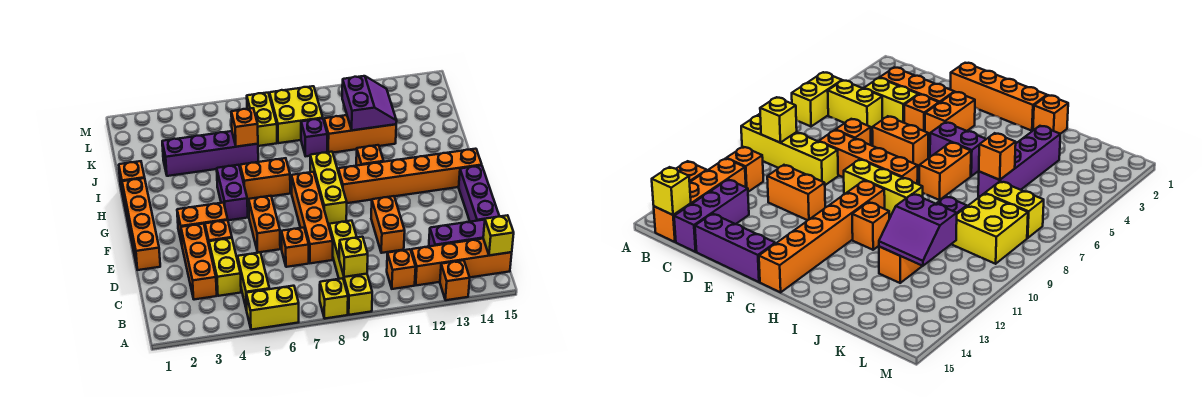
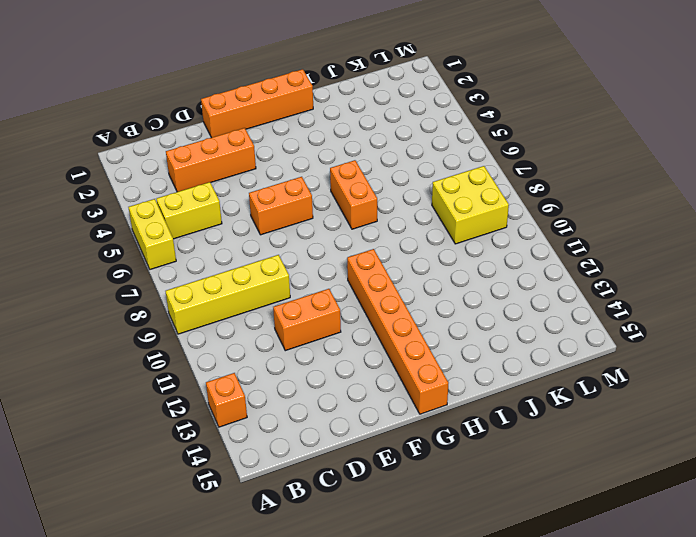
none -> yellow brick A8 level 1
none -> orange brick B11 level 1
none -> orange brick B12:B15 level 1
none -> yellow brick C4:D4 level 1

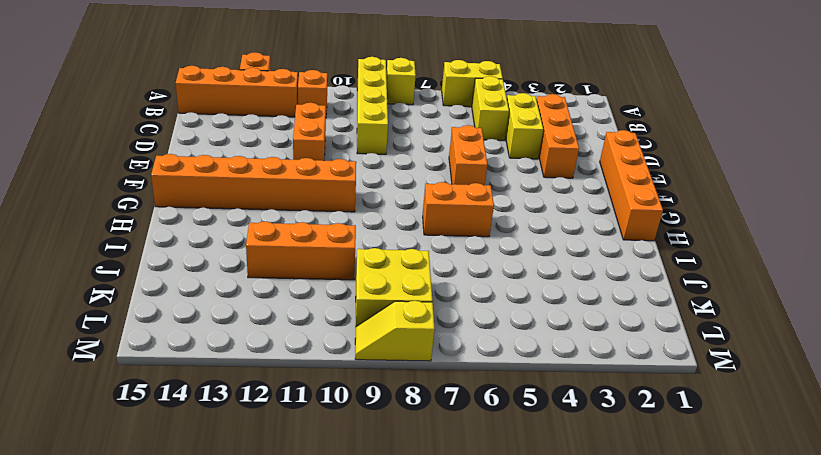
yellow slope M8:M9 level 1 top 8 -> none
none -> purple brick C13:C15 level 1
none -> orange brick D7 level 1
none -> orange brick D8:G8 level 1
none -> purple brick D15:F15 level 1

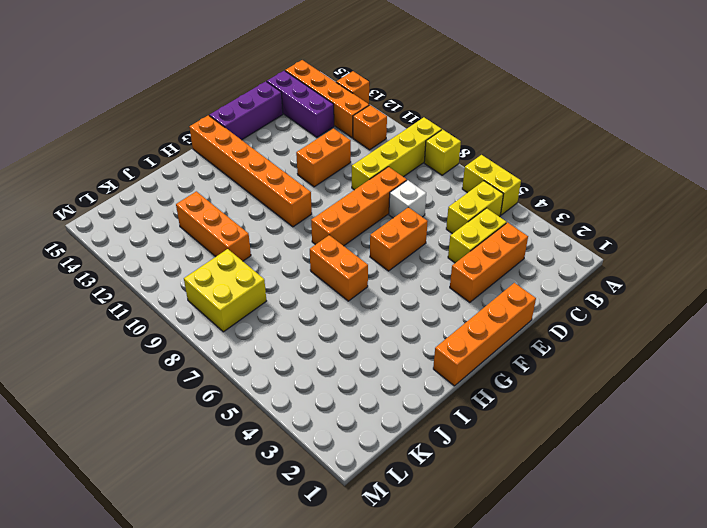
white brick D7 level 1 -> orange brick D7 level 1
none -> orange brick E4 level 1
none -> orange brick F3:F4 level 1
none -> yellow brick F9:H9 level 1
none -> purple brick G5:H5 level 1

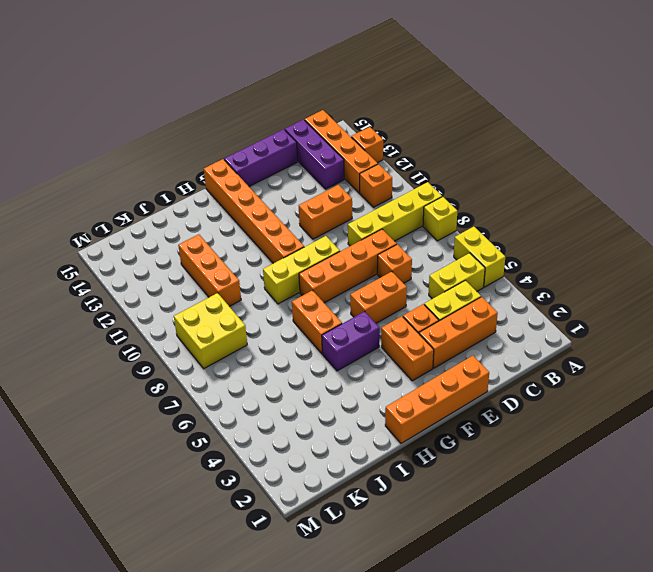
none -> orange brick H11 level 1
none -> orange brick I1 level 1
none -> purple brick J3:J6 level 1
none -> purple brick J9 level 1

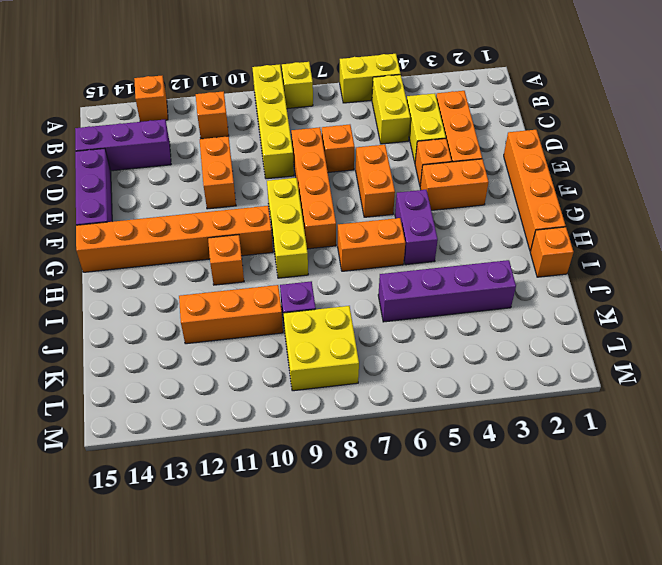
none -> orange brick B12:B15 level 1
none -> yellow brick K7:L7 level 1
none -> yellow brick B9 level 2
none -> yellow brick B15 level 2

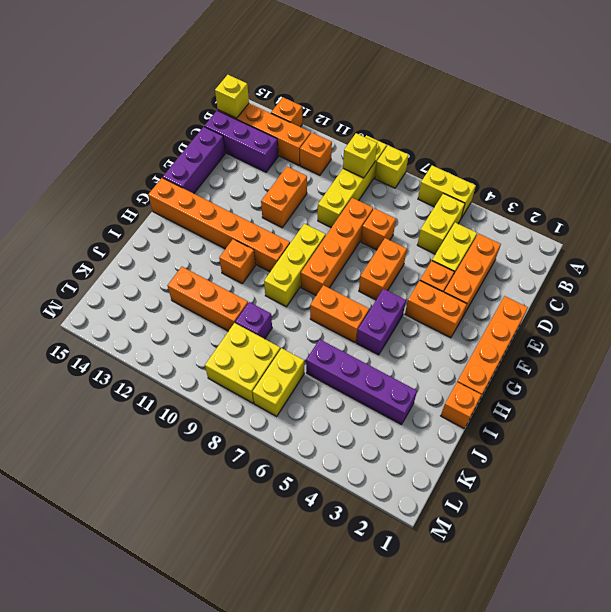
none -> orange brick J6 level 2
none -> purple slope J11:K12 level 2 top 11

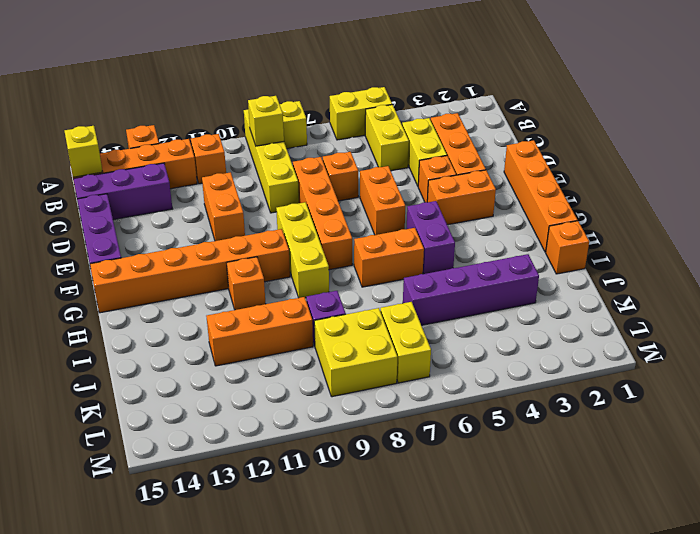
none -> orange brick J6 level 2
none -> purple slope J11:K12 level 2 top 11

